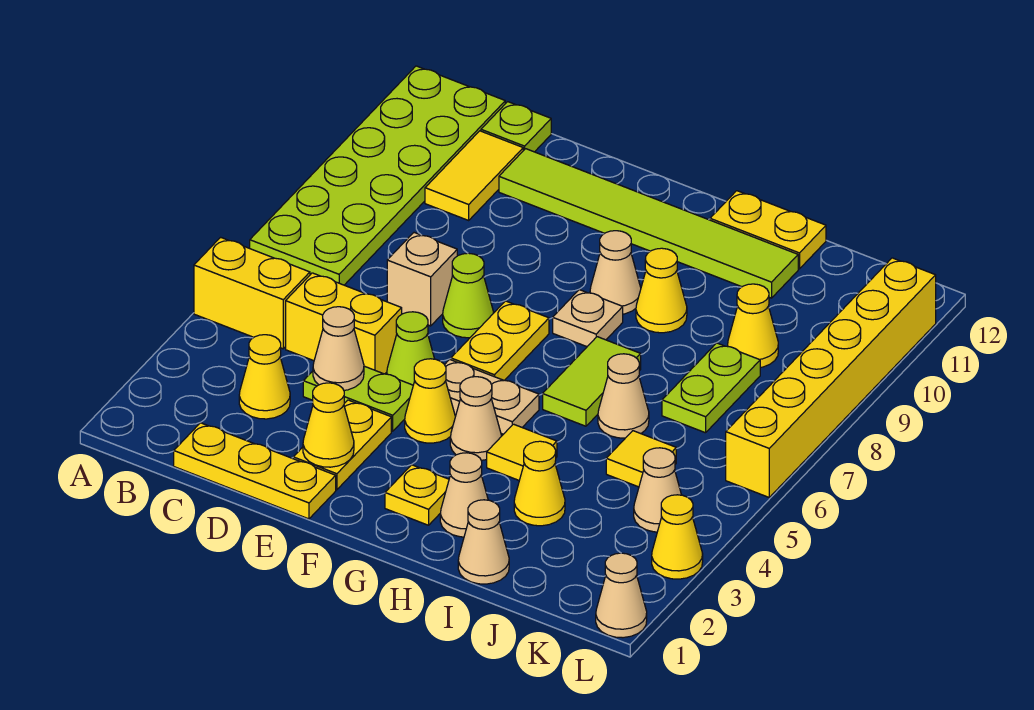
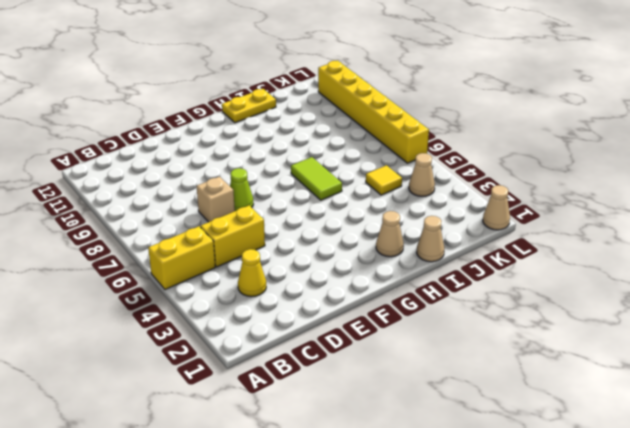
none -> lime plate A7:B12 level 1
none -> yellow plate C1:E1 level 1
none -> yellow tile C10:C11 level 1
none -> lime plate C12 level 1

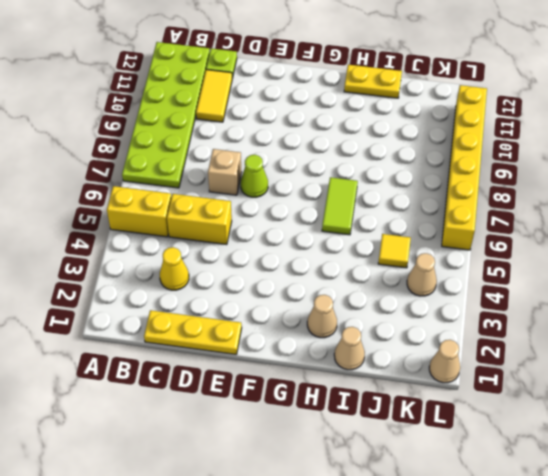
none -> lime plate D4:E4 level 1
none -> lime tile D11:I11 level 1
none -> yellow plate E2:E3 level 1
none -> lime cone E5 level 1

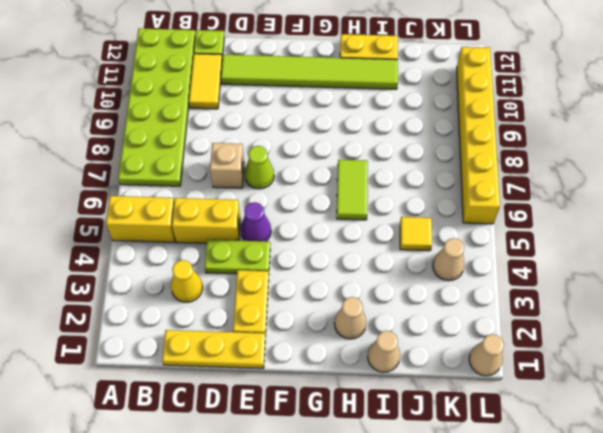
purple cone E5 level 1 -> lime cone E5 level 1
none -> yellow cone F4 level 1
none -> tan plate F5:G5 level 1
none -> yellow plate F6:F7 level 1
none -> yellow plate G2 level 1

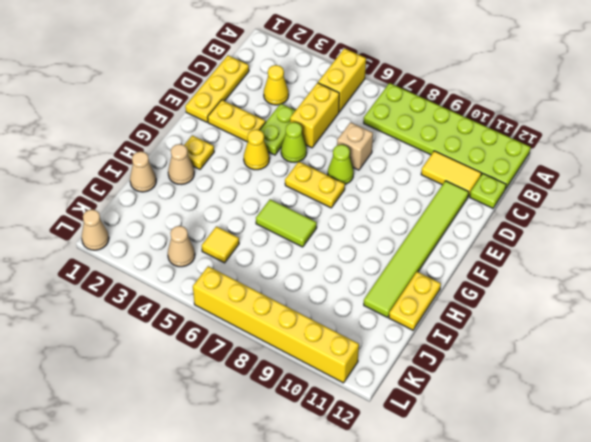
none -> tan plate F5:G5 level 1
none -> tan cone G4 level 1
none -> tan plate G8 level 1
none -> tan cone G9 level 1

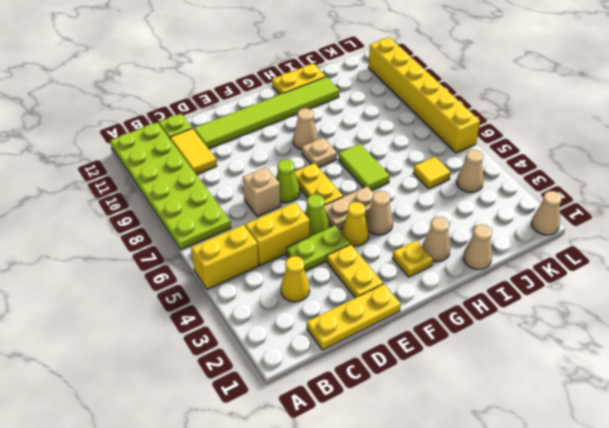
none -> yellow tile H4 level 1
none -> yellow cone H9 level 1
none -> yellow cone I3 level 1
none -> tan cone I6 level 1

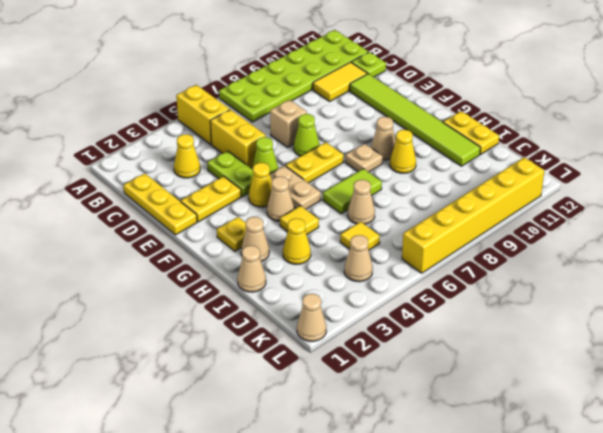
none -> lime plate J7:J8 level 1
none -> yellow cone J9 level 1
none -> yellow cone L3 level 1
none -> tan cone D4 level 2

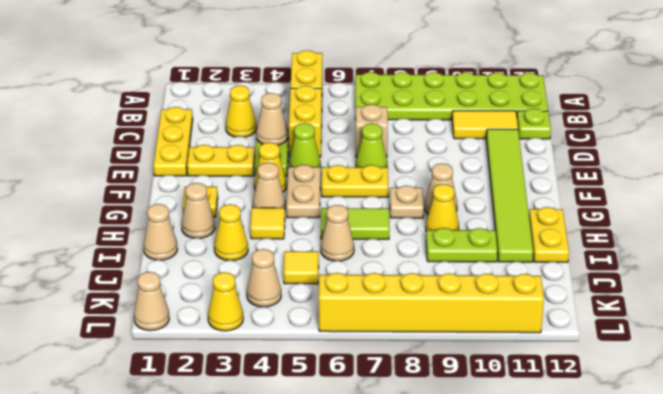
lime plate I9:I10 level 1 -> lime plate J7:J8 level 1
none -> yellow cone J9 level 1
none -> yellow cone E2 level 2

